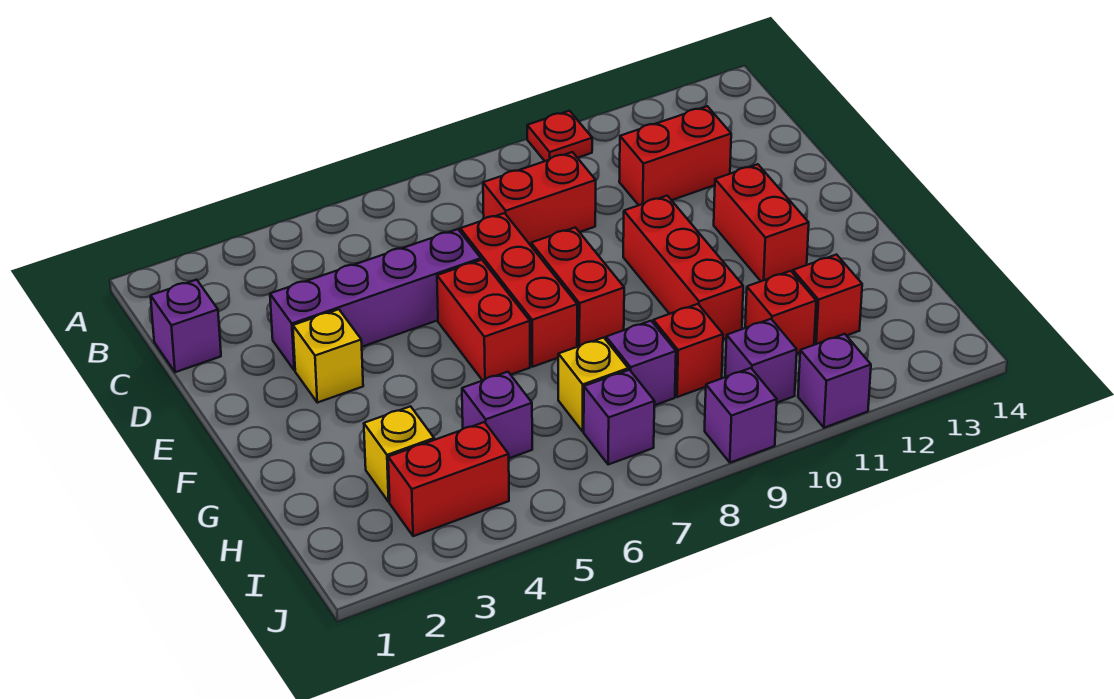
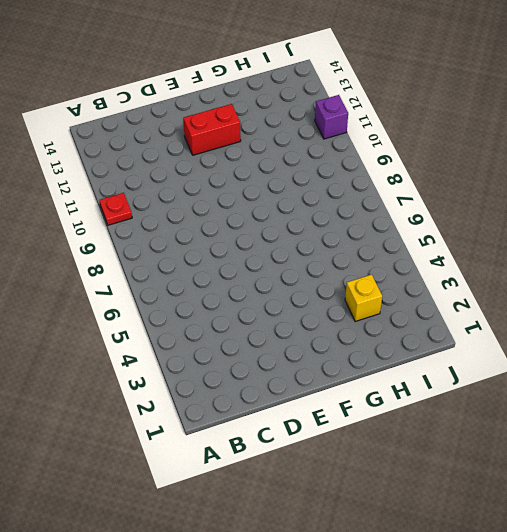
none -> purple brick C1 level 1
none -> red brick C8:C9 level 1
none -> red brick C11:C12 level 1

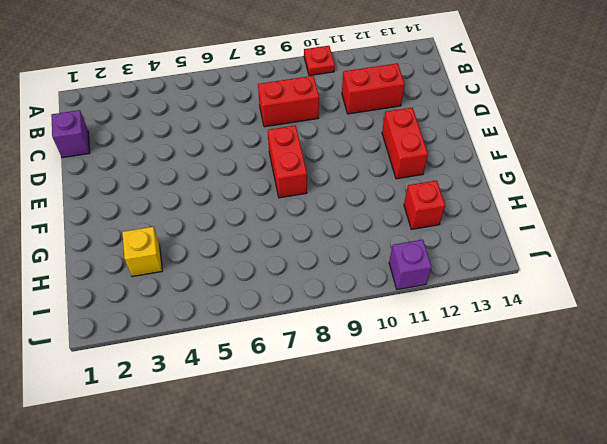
none -> purple brick D3:D6 level 1
none -> red brick D7:F7 level 1
none -> yellow brick E3 level 1

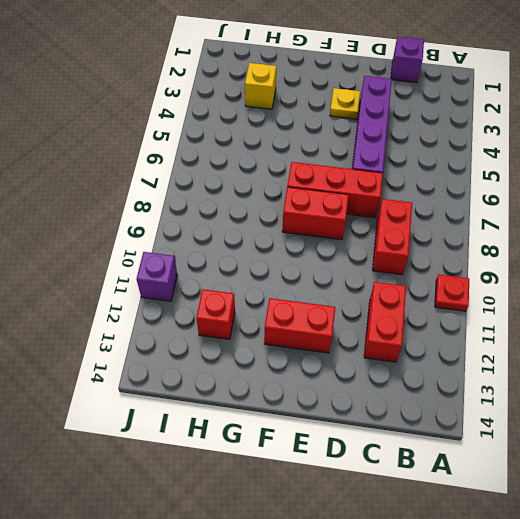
yellow plate E3 level 1 -> yellow brick E3 level 1
none -> red brick E6:F6 level 1
none -> red brick E10:G10 level 1
none -> purple brick H5 level 1

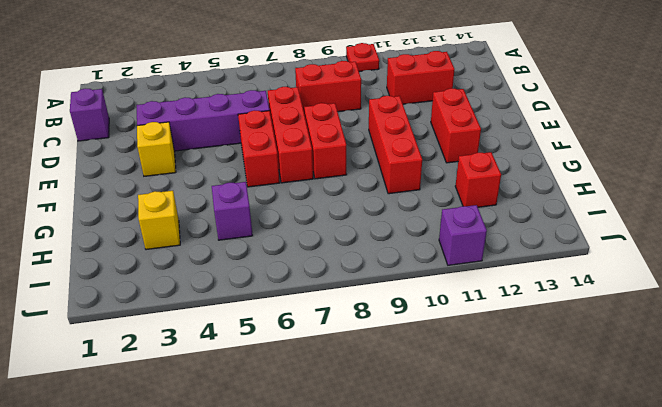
none -> yellow brick H7 level 1
none -> purple brick H8 level 1
none -> red brick H9 level 1

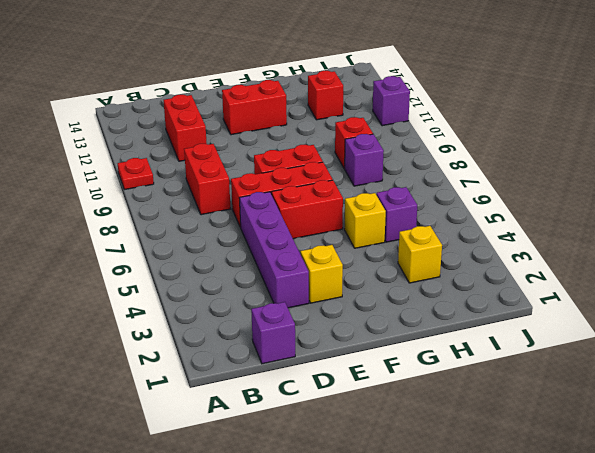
yellow brick G5 level 1 -> yellow brick H7 level 1
none -> red brick E10:G10 level 1
none -> red brick H11 level 1
none -> red brick I3:I4 level 1

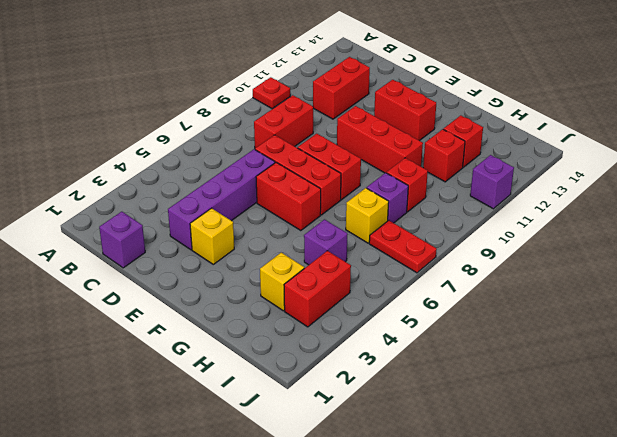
red plate I7:J7 level 1 -> purple brick I7 level 1
none -> purple brick I10 level 1
none -> purple brick J9 level 1

